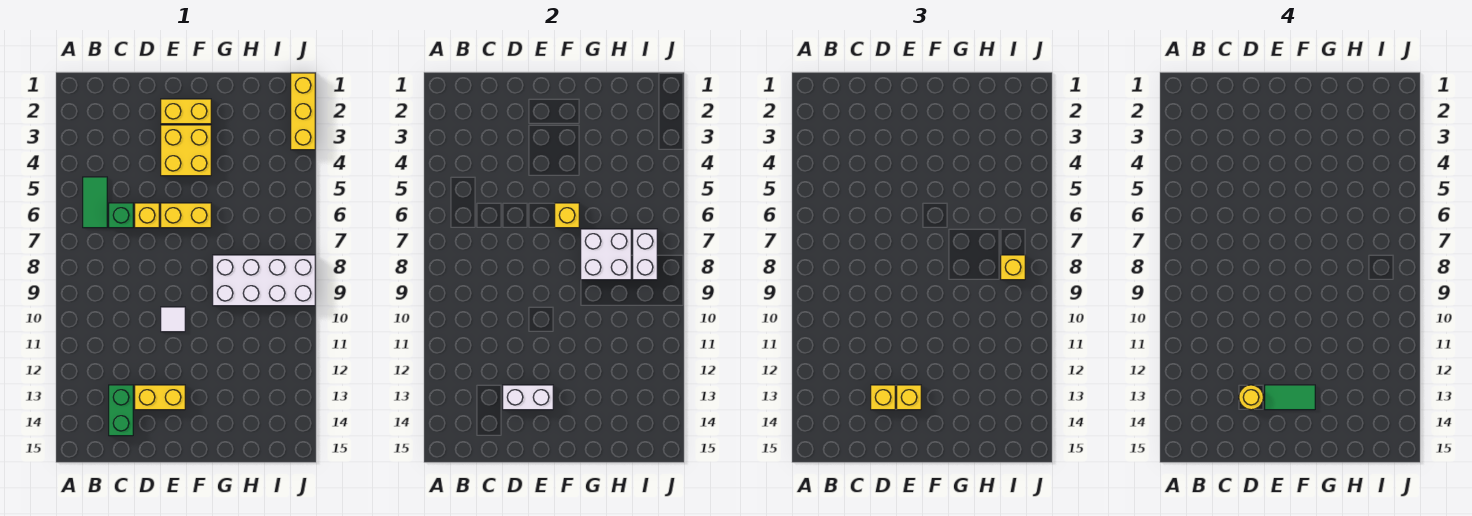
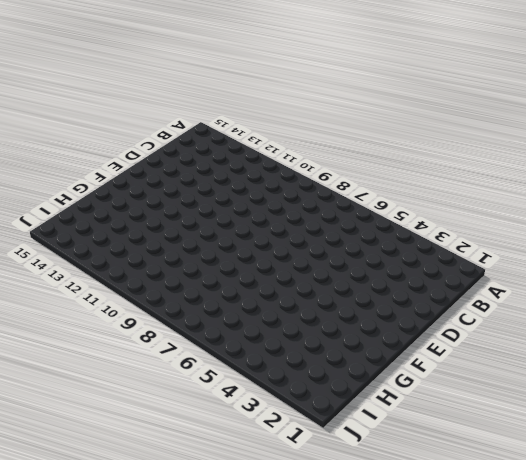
none -> green tile B5:B6 level 1
none -> green brick C6 level 1
none -> green brick C13:C14 level 1

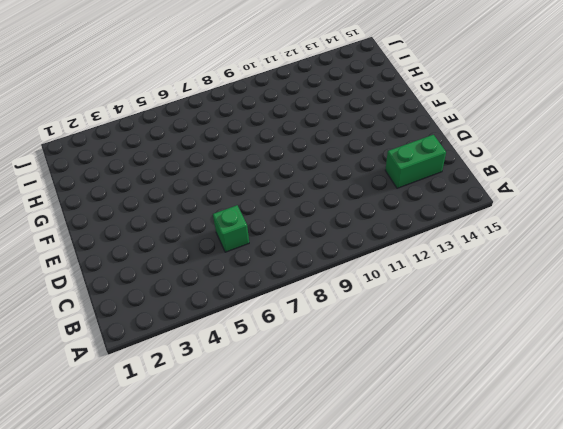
none -> green tile B5:B6 level 1
none -> yellow brick D6 level 1
none -> yellow brick D13:E13 level 1

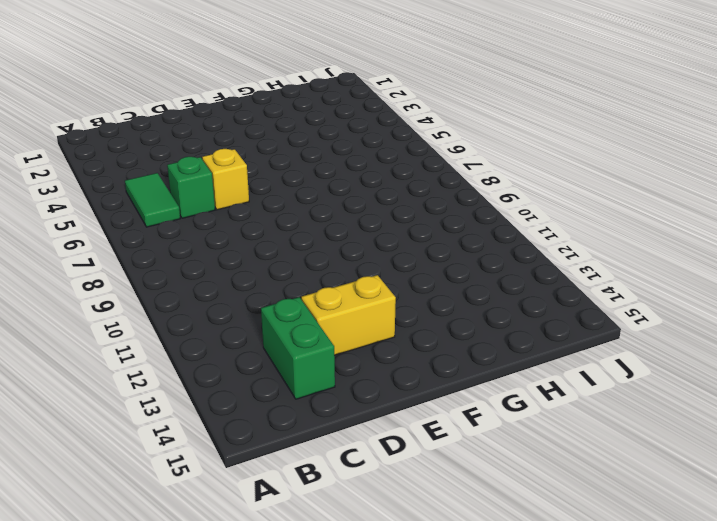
none -> yellow brick E2:F2 level 1
none -> yellow brick E3:F4 level 1
none -> yellow brick E6:F6 level 1

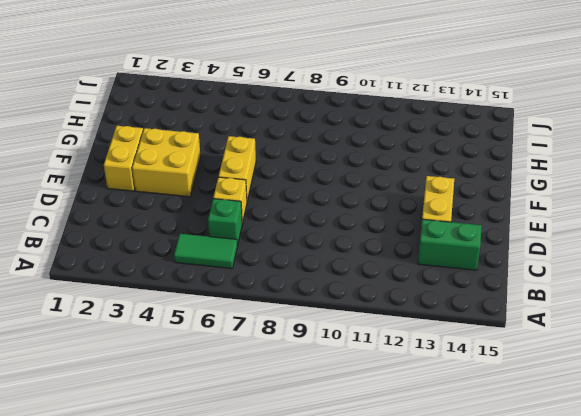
none -> white tile E10 level 1
none -> white brick G8:J9 level 1
none -> yellow brick J1:J3 level 1

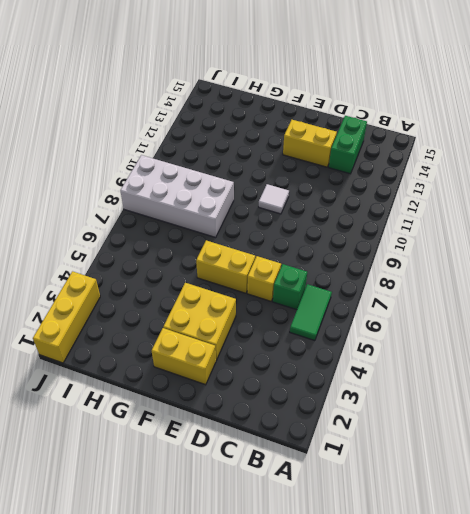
none -> white brick D13:E13 level 2
none -> yellow brick F6 level 2
none -> white brick G7:H8 level 2

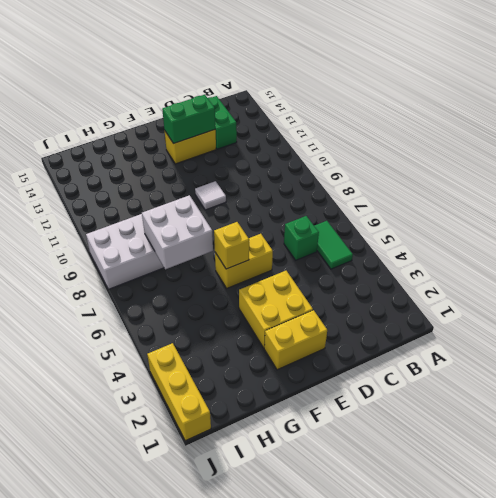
green brick D13:E13 level 2 -> white brick D13:E13 level 2
none -> yellow brick D6 level 1
none -> white brick I7:I8 level 2
none -> yellow brick D13 level 3

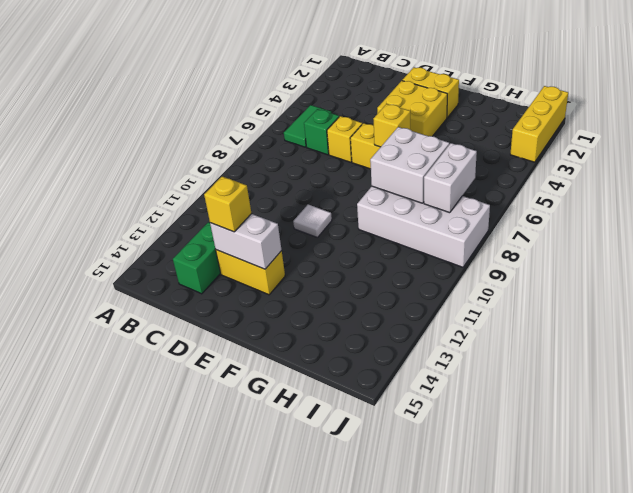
none -> yellow brick E13 level 3
none -> yellow brick I8 level 3
none -> yellow round brick D13 level 4

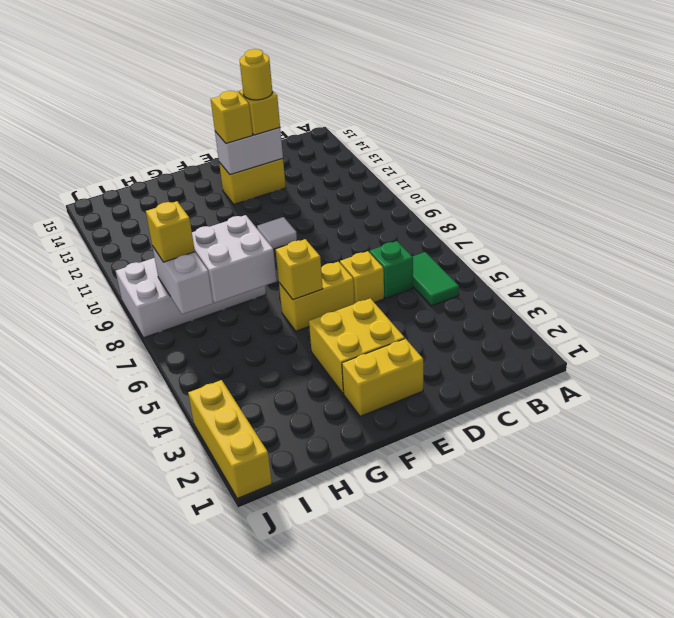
none -> green brick C13:C14 level 1
none -> green tile E13:F13 level 4

